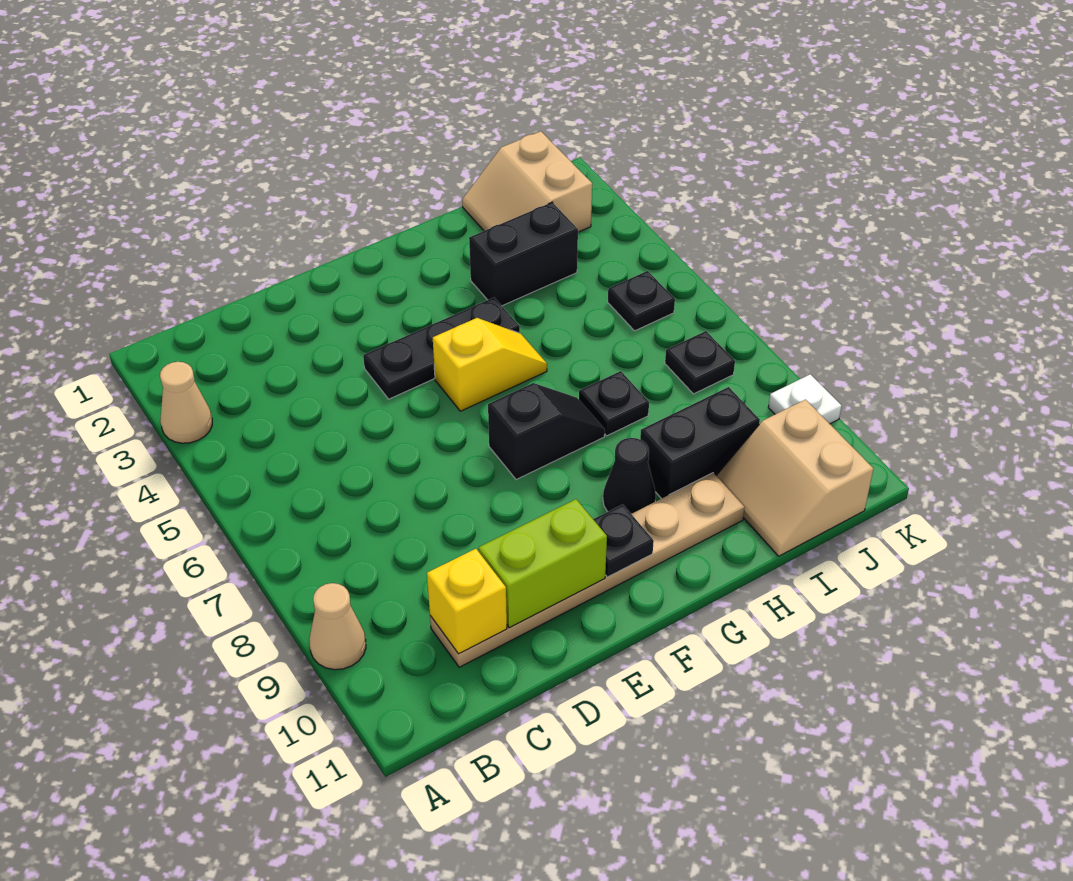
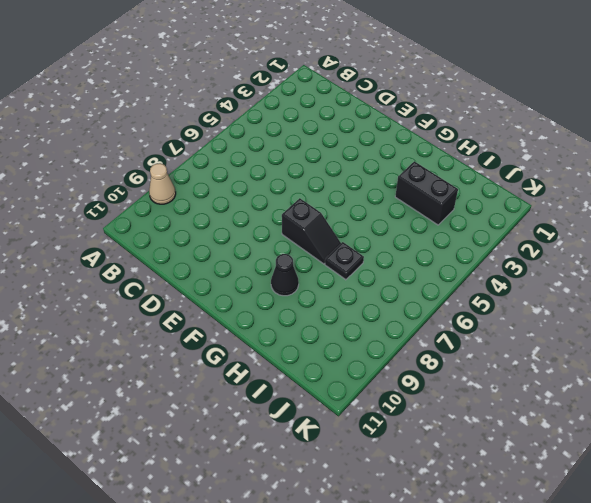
none -> tan cone A3 level 1
none -> tan plate C10:H10 level 1
none -> black plate E4:G4 level 1

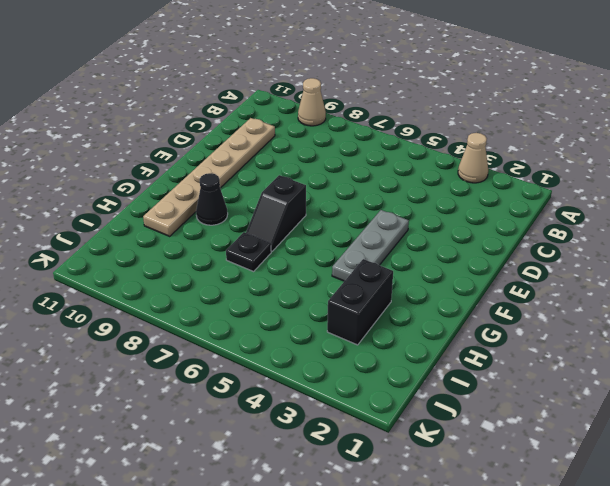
grey plate E4:G4 level 1 -> black plate E4:G4 level 1
none -> yellow slope F5:G5 level 1 top F
none -> black brick H9:I9 level 1
none -> tan slope I1:J2 level 1 top J

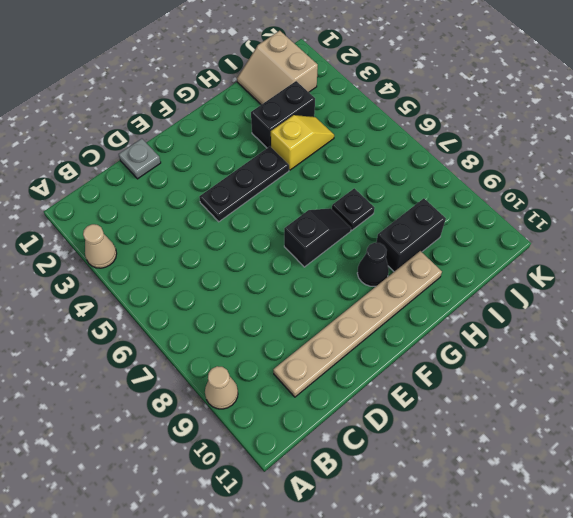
grey plate D1 level 1 -> none
yellow slope H4:I4 level 1 top H -> yellow slope F5:G5 level 1 top F
none -> tan slope I10:J11 level 1 top J
none -> black plate J5 level 1
none -> black plate J7 level 1

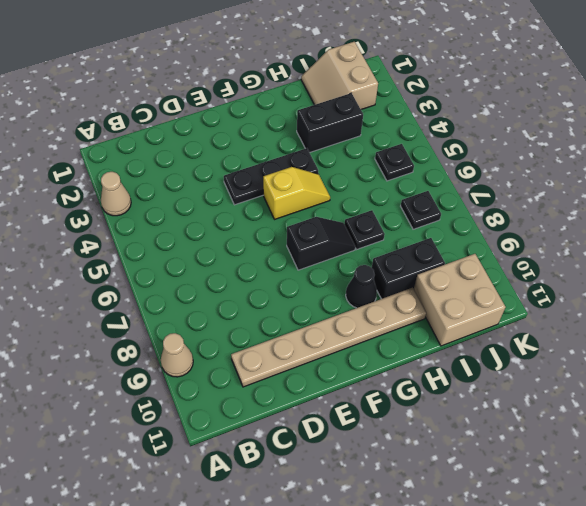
tan brick I10:J11 level 1 -> tan slope I10:J11 level 1 top J
none -> white plate K9 level 1
none -> yellow brick C10 level 2
none -> lime brick D10:E10 level 2

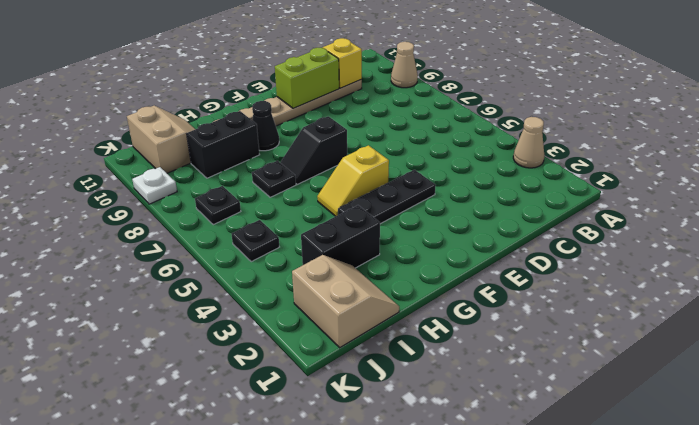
none -> black plate F10 level 2

